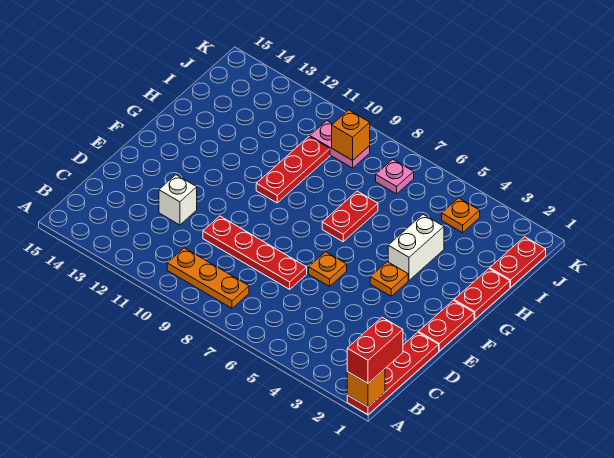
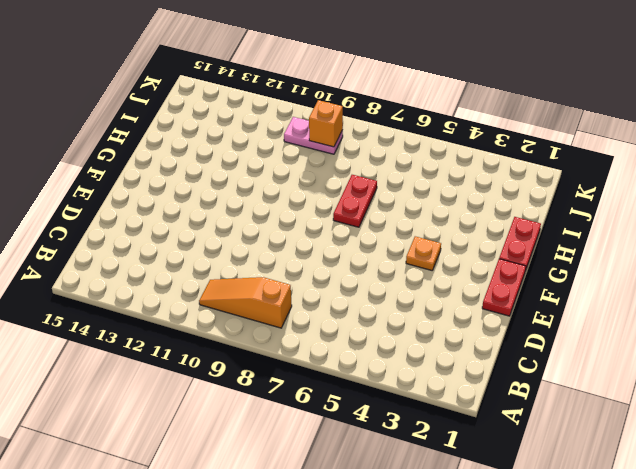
orange slope B8:B10 level 1 top 8 -> orange plate B8:B10 level 1
none -> red plate A1:D1 level 1
none -> red plate D7:D10 level 1
none -> white brick D12 level 1

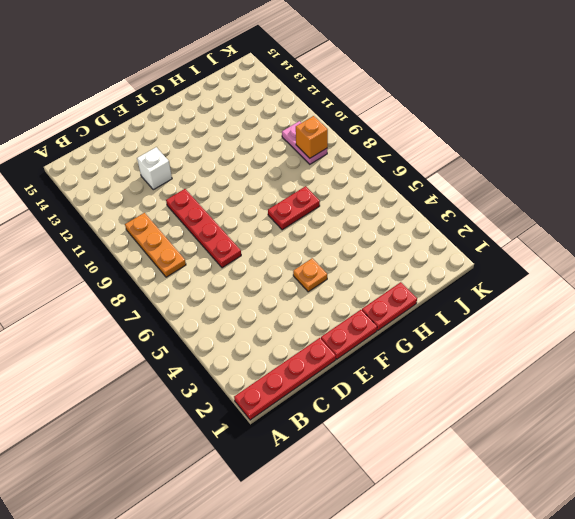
none -> orange plate E6 level 1
none -> white brick G4:H4 level 1
none -> red plate G10:I10 level 1

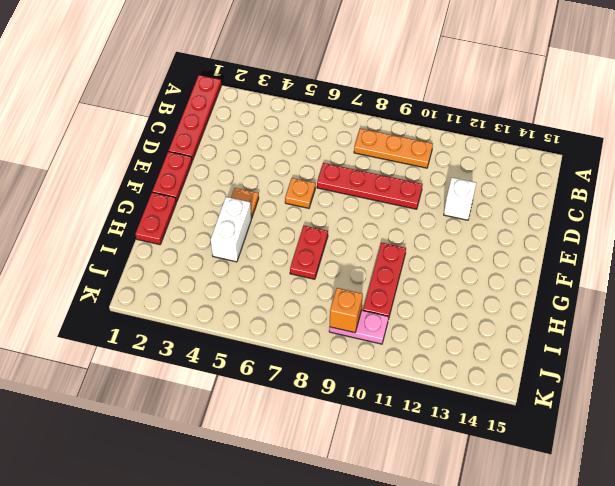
none -> red plate I1:J1 level 1
none -> orange plate J4 level 1
none -> pink plate J7 level 1

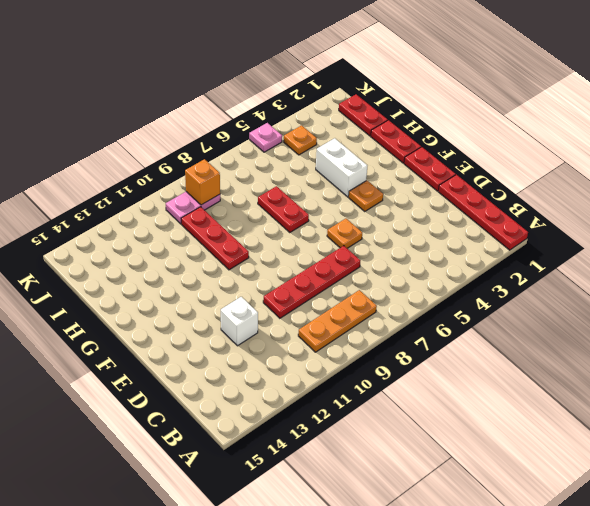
pink plate K5 level 1 -> pink plate J7 level 1
none -> orange brick A1 level 2
none -> red brick A1:B1 level 3

